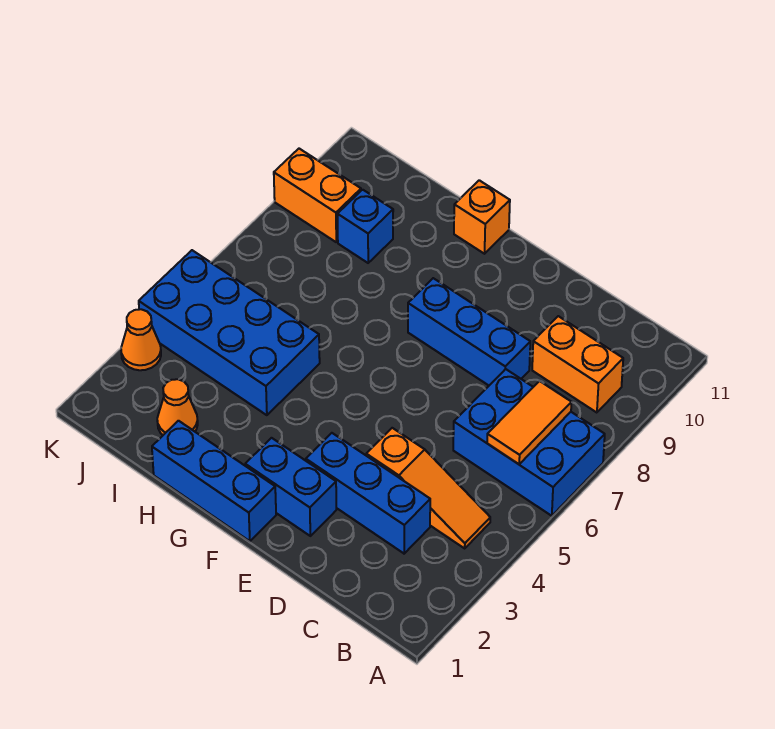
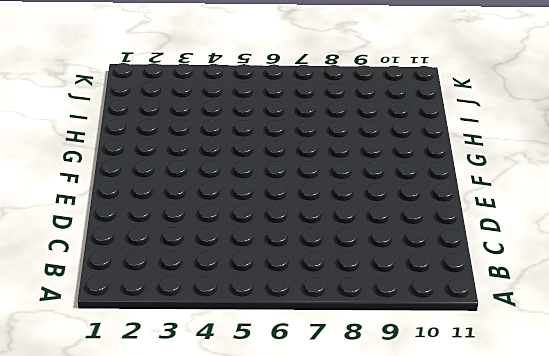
none -> blue brick A6:C7 level 1
none -> orange slope B4:D4 level 1 top D
none -> orange brick B9:C9 level 1

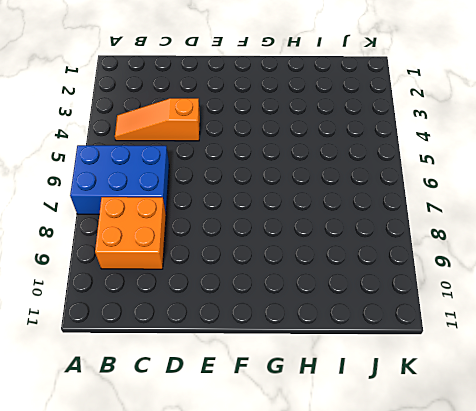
orange brick B8:C9 level 1 -> orange brick B9:C9 level 1
none -> blue brick C3:E3 level 1
none -> blue brick D8:F8 level 1
none -> blue brick E2:F2 level 1

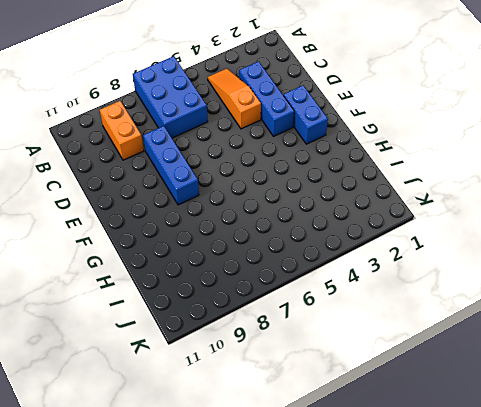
none -> blue brick F1:H1 level 1
none -> orange brick G11 level 1
none -> blue brick H4:K5 level 1

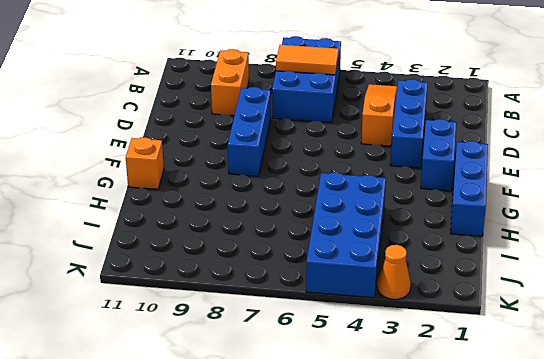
none -> orange cone I2 level 1
none -> blue brick I9 level 1
none -> orange brick J9:K9 level 1

